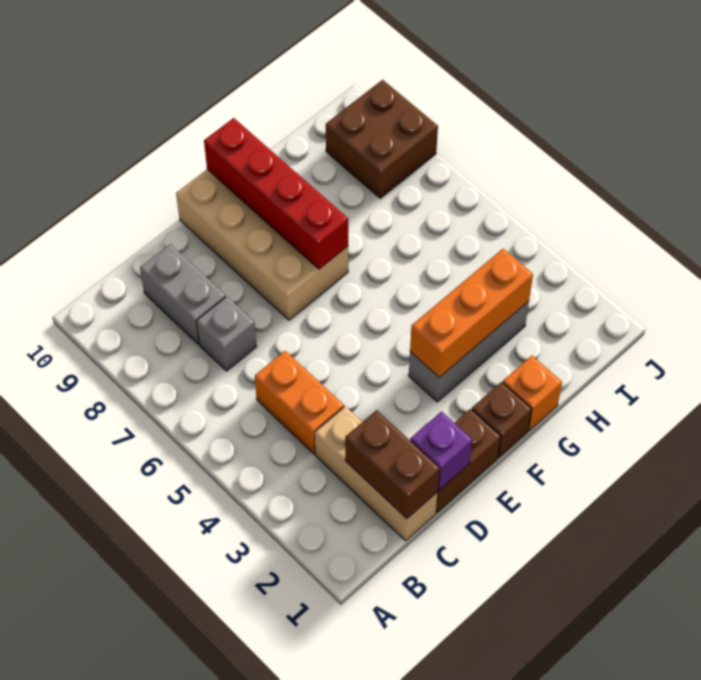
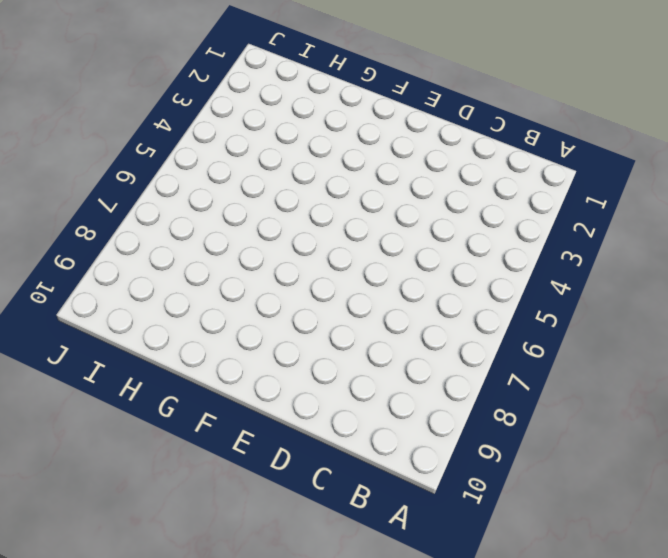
none -> tan brick C1:C3 level 1
none -> orange brick C4:C5 level 1
none -> grey brick C7 level 1

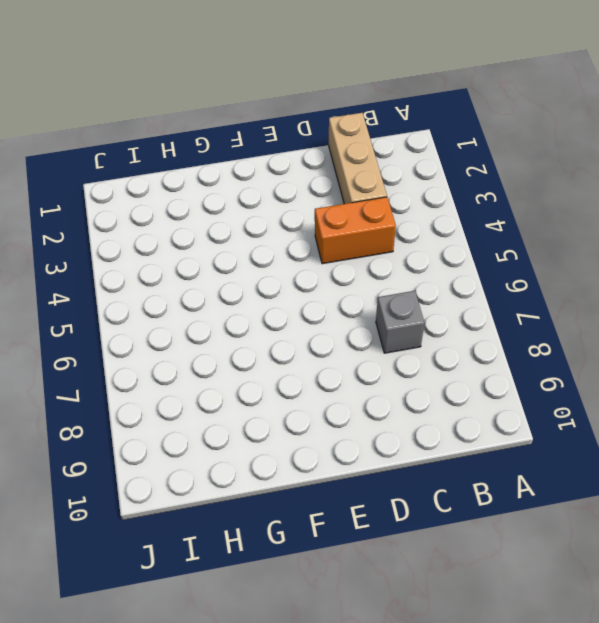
orange brick C4:D4 level 1 -> orange brick C4:C5 level 1
none -> grey brick C8:C9 level 1
none -> brown brick D1:E1 level 1
none -> tan brick E7:F10 level 1

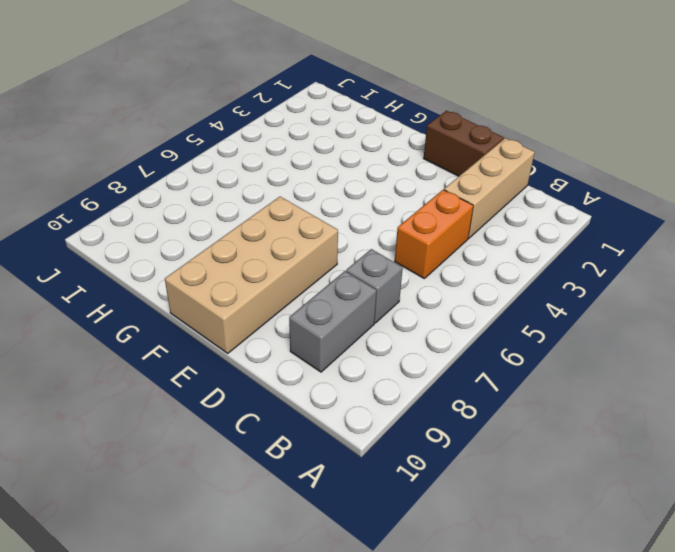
none -> brown brick F1 level 1
none -> grey brick F3:H3 level 1
none -> orange brick G1 level 1

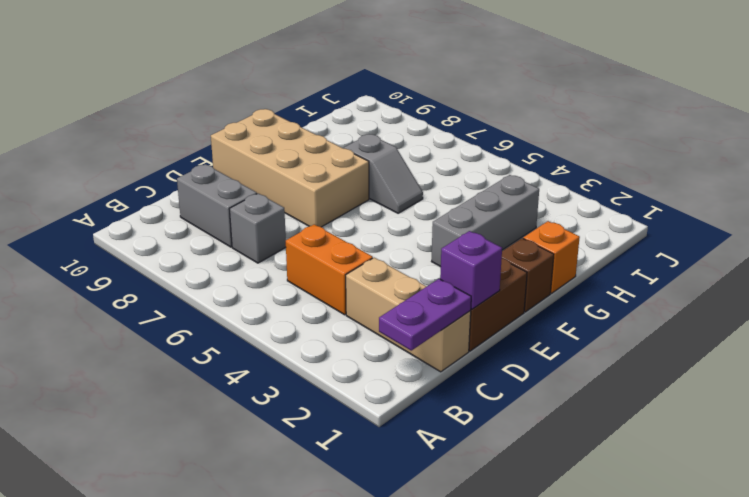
purple plate B1:C1 level 2 -> brown brick C1:C2 level 2
grey slope G6:G7 level 1 top 7 -> none
none -> brown brick I8:J9 level 1
none -> orange brick F3:H3 level 2
none -> red brick F7:F10 level 2

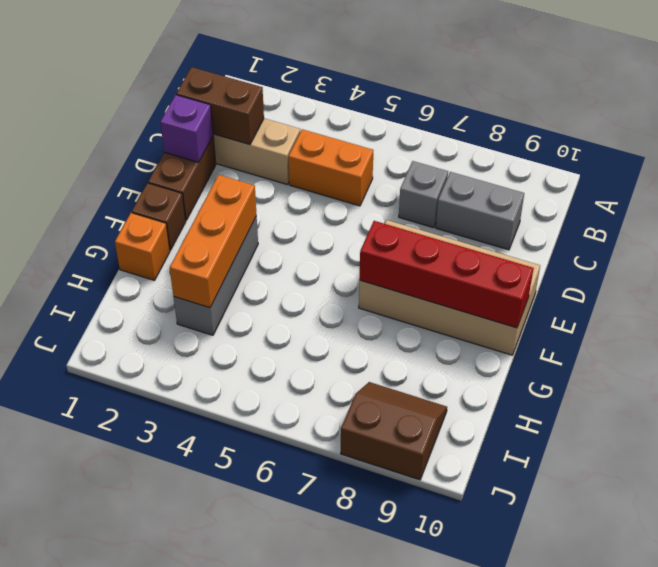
brown slope I8:J9 level 1 top J -> brown brick I8:J9 level 1

